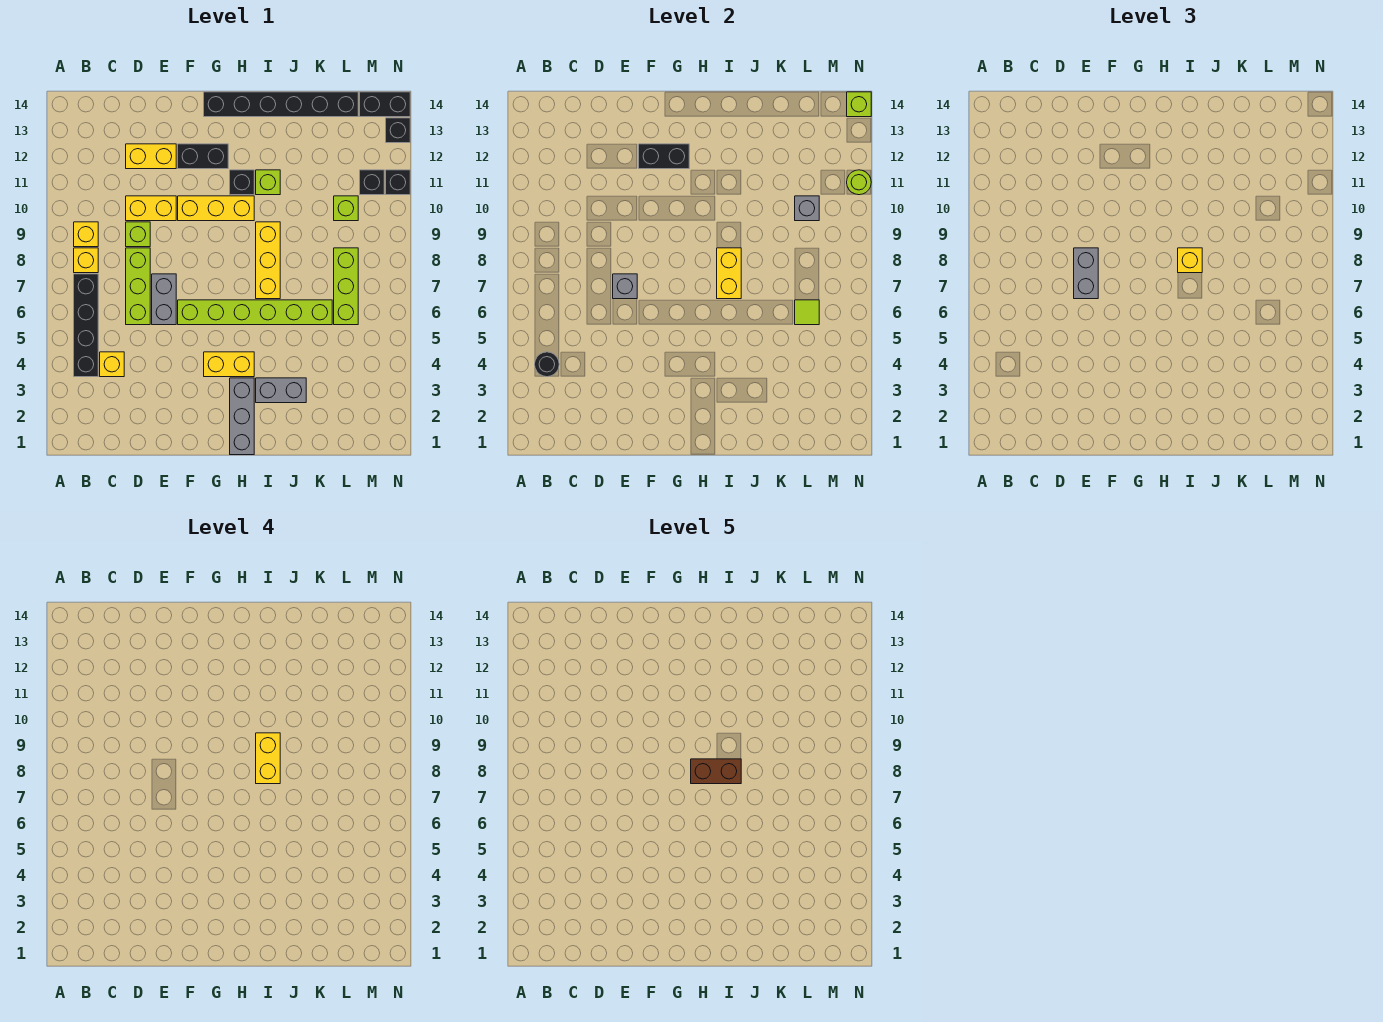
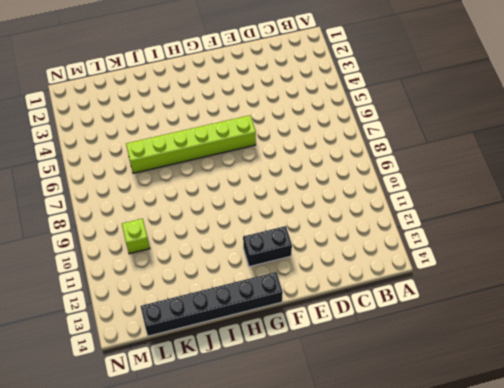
none -> black brick B4:B7 level 1
none -> yellow brick B8 level 1
none -> yellow brick B9 level 1
none -> yellow brick C4 level 1

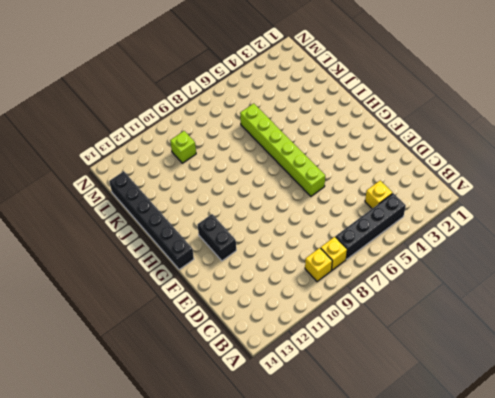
none -> lime brick D6:D8 level 1
none -> lime brick D9 level 1
none -> yellow brick D10:E10 level 1
none -> yellow brick D12:E12 level 1

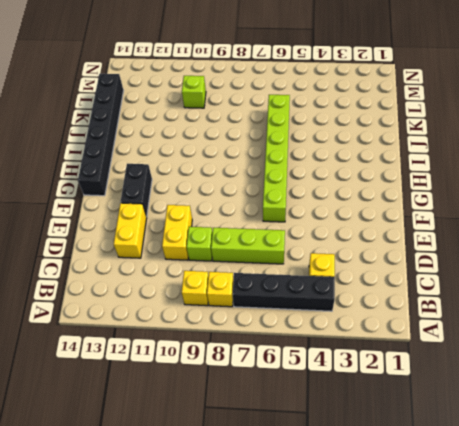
none -> grey brick E6:E7 level 1
none -> yellow brick F10:H10 level 1
none -> yellow brick G4:H4 level 1
none -> grey brick H1:H3 level 1

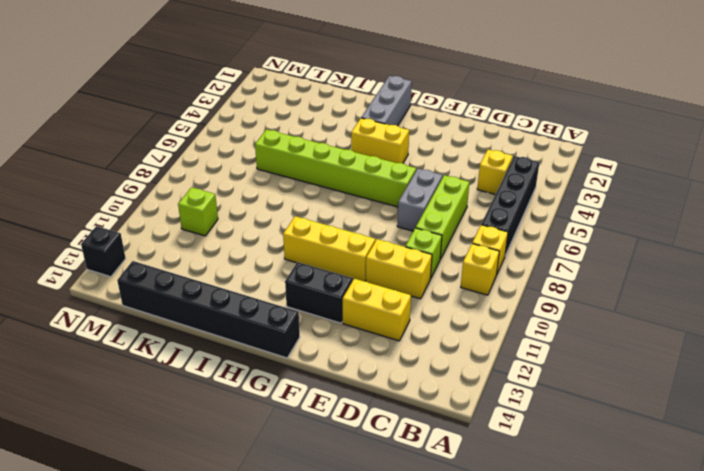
none -> black brick H11 level 1
none -> grey brick I3:J3 level 1
none -> yellow brick I7:I9 level 1
none -> lime brick I11 level 1

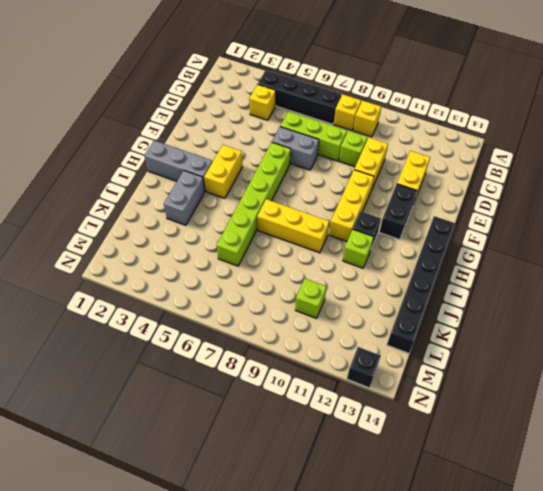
none -> lime brick L6:L8 level 1
none -> black brick M11 level 1
none -> black brick M14:N14 level 1
none -> black brick N11 level 1

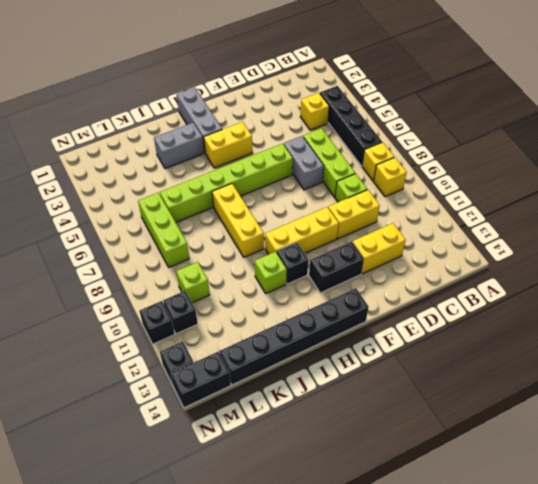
none -> black round brick B4 level 2
none -> grey brick E7 level 2
none -> black brick F12:G12 level 2
none -> yellow brick I7:I8 level 2

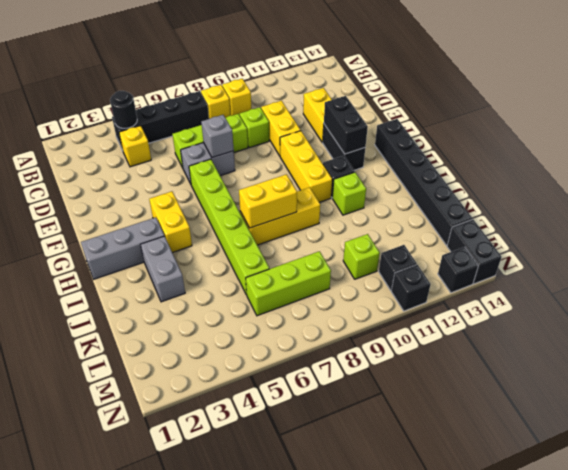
none -> lime tile L6 level 2
none -> grey brick L10 level 2
none -> lime round brick N11 level 2
none -> lime brick N14 level 2

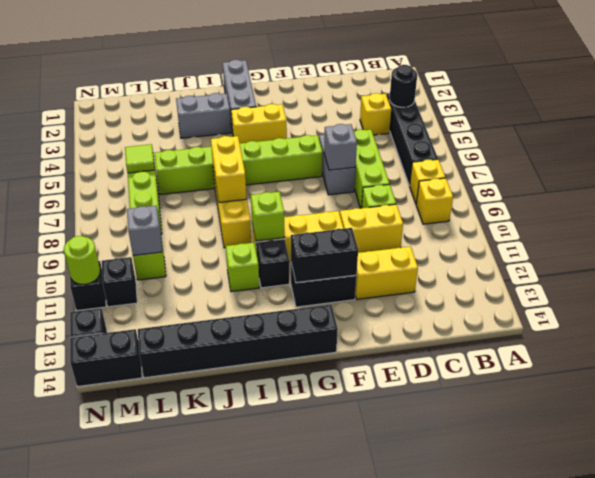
lime brick H10 level 2 -> lime brick N14 level 2
none -> grey brick E7:E8 level 3
none -> yellow brick I8 level 3
none -> yellow brick I8:I9 level 4
none -> brown brick H8:I8 level 5

